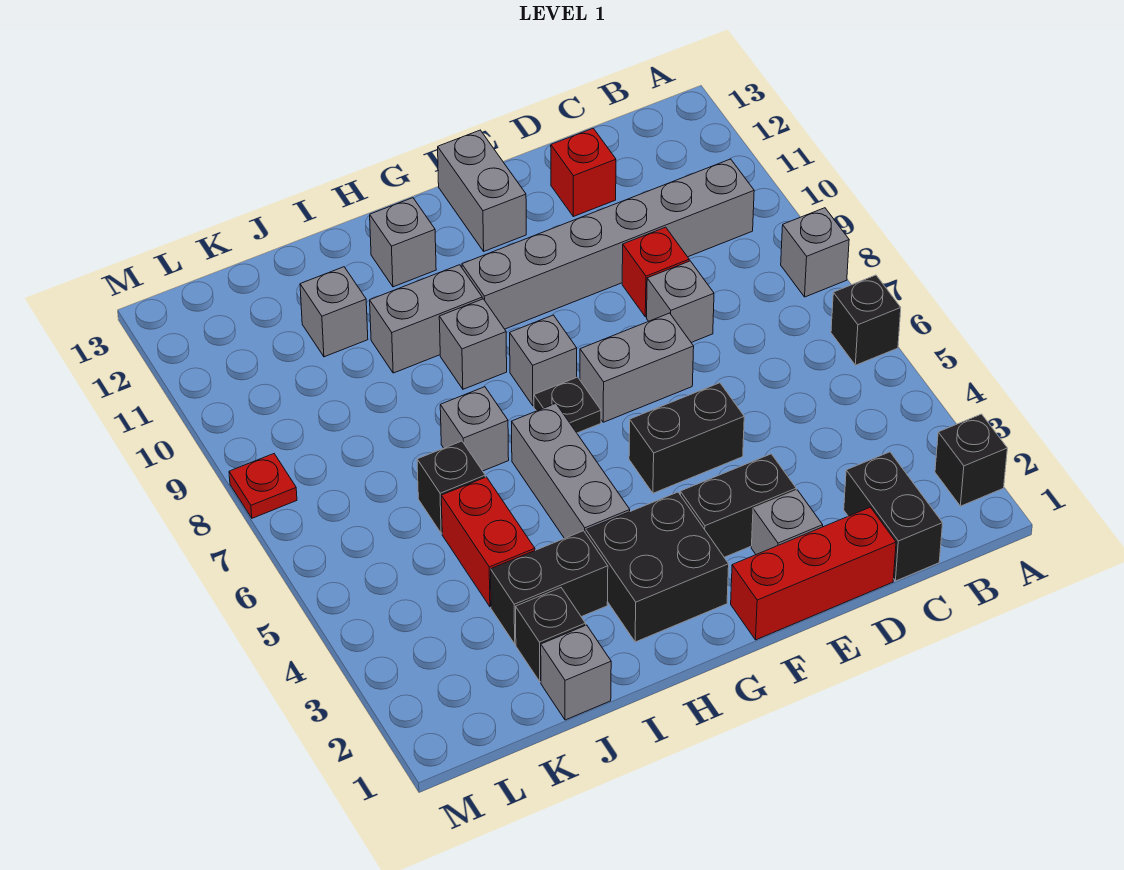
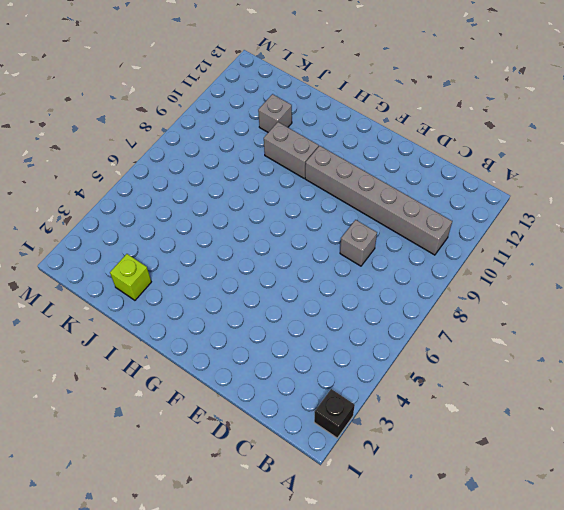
lime brick J2 level 1 -> black brick J2 level 1
none -> black brick A6 level 1
none -> grey brick A8 level 1
none -> black brick C1:C2 level 1

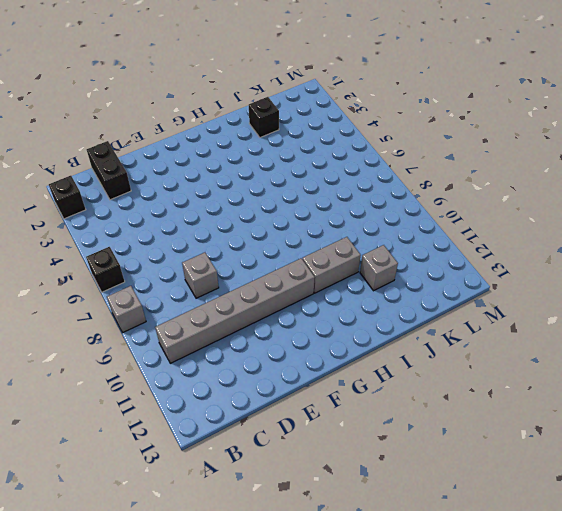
none -> red brick D1:F1 level 1
none -> red brick D9 level 1
none -> red brick D12 level 1

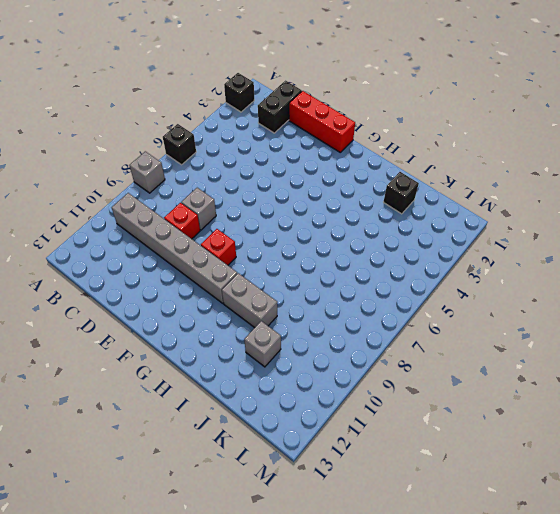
red brick F9 level 1 -> red brick D12 level 1
none -> grey brick E2 level 1
none -> black brick E3:F3 level 1
none -> black brick E5:F5 level 1

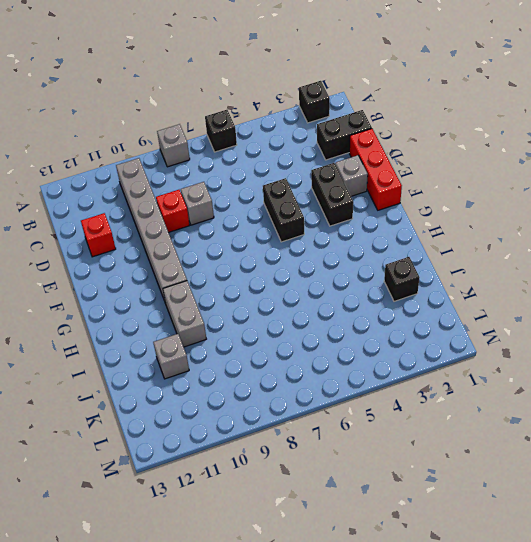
none -> grey brick E7:F7 level 1
none -> grey brick F12:F13 level 1
none -> black brick G2:H3 level 1

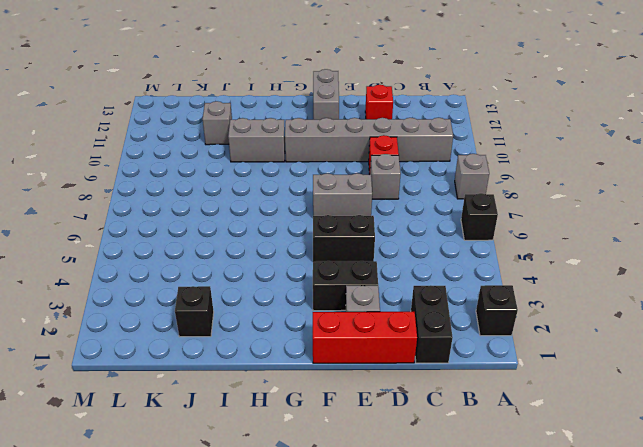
none -> black brick G2:H3 level 1
none -> black plate G7 level 1
none -> grey brick G8 level 1

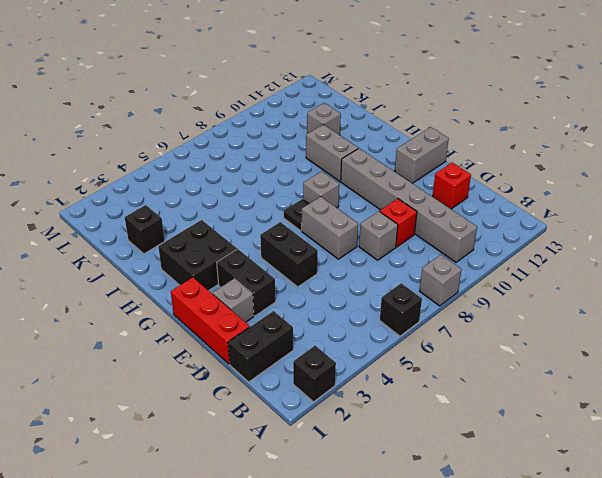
none -> grey brick H4:H6 level 1
none -> grey brick H9 level 1
none -> grey brick H12 level 1

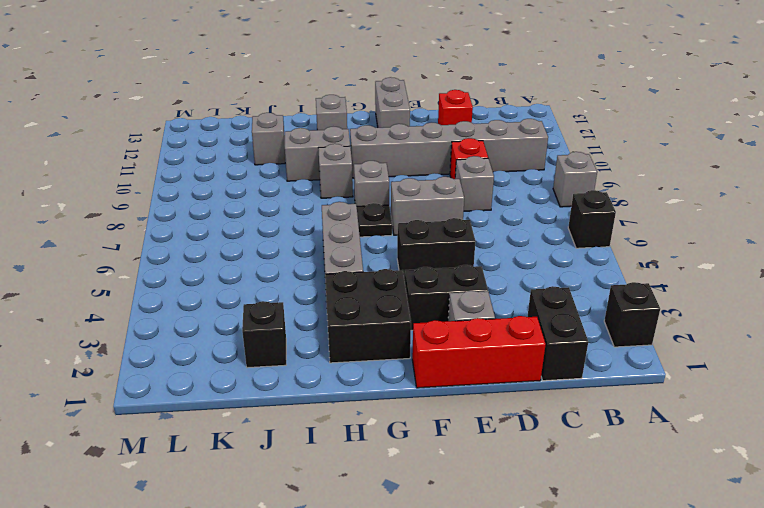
none -> black brick I3:J3 level 1
none -> grey brick I7 level 1
none -> grey brick J1 level 1

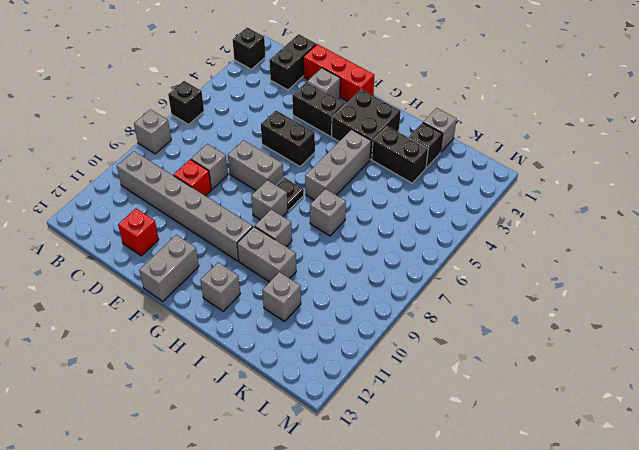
none -> red brick J4:J5 level 1
none -> black brick J6 level 1
none -> red plate M8 level 1

